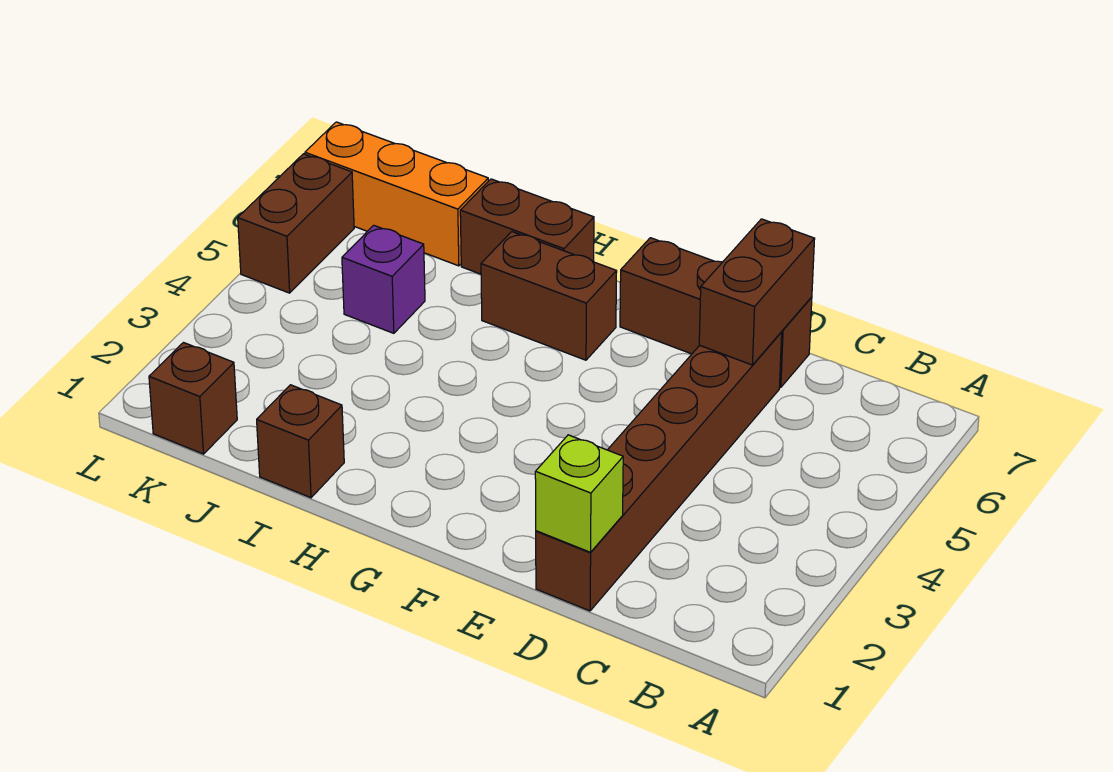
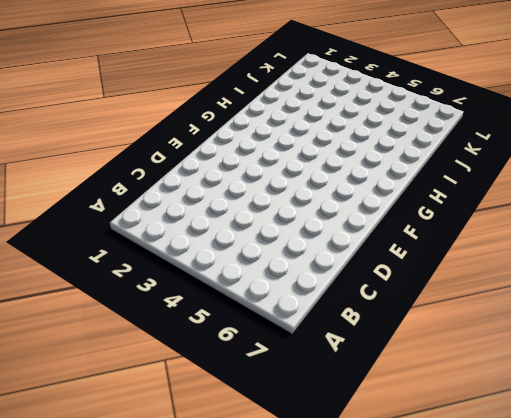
none -> brown brick D1:D6 level 1
none -> brown brick D7:F7 level 1

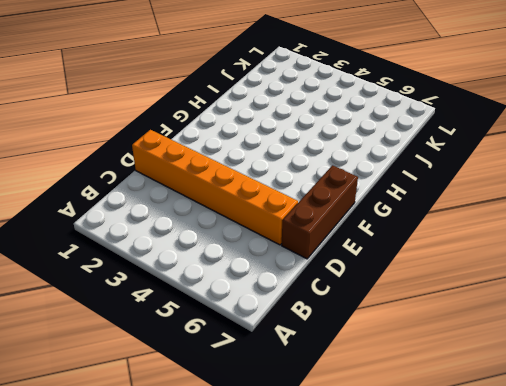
orange brick D1:D6 level 1 -> brown brick D1:D6 level 1
none -> brown brick G6:H6 level 1
none -> brown brick H7:I7 level 1

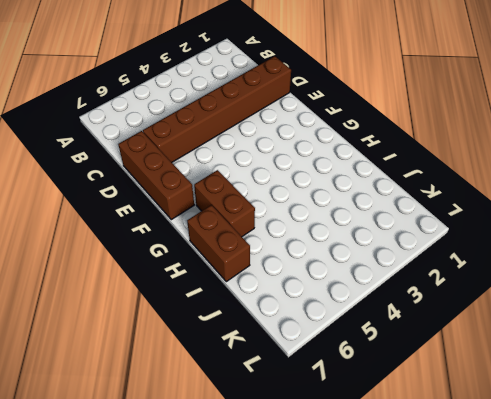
none -> brown brick I1 level 1
none -> purple brick J5 level 1

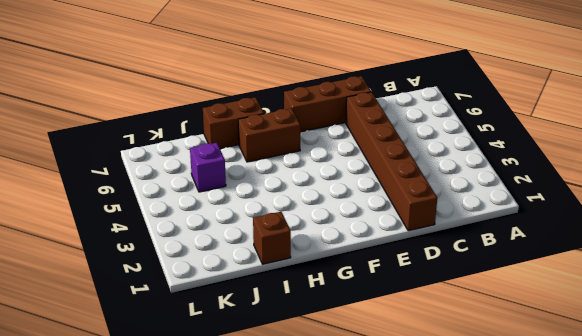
none -> orange brick J7:L7 level 1
none -> brown brick K1 level 1

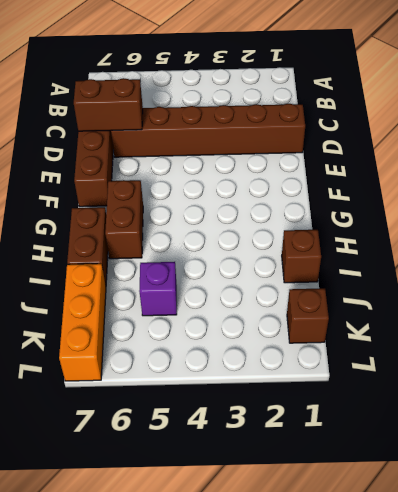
none -> brown brick L5:L6 level 1
none -> lime brick D1 level 2

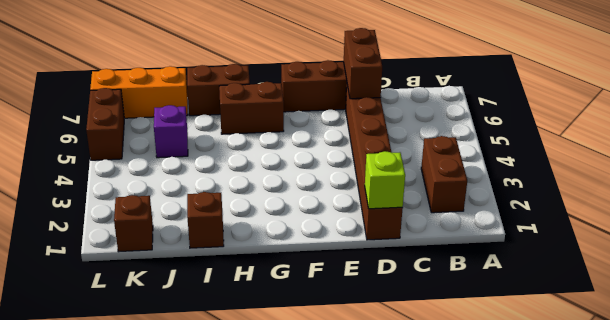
brown brick B2:B3 level 1 -> none

